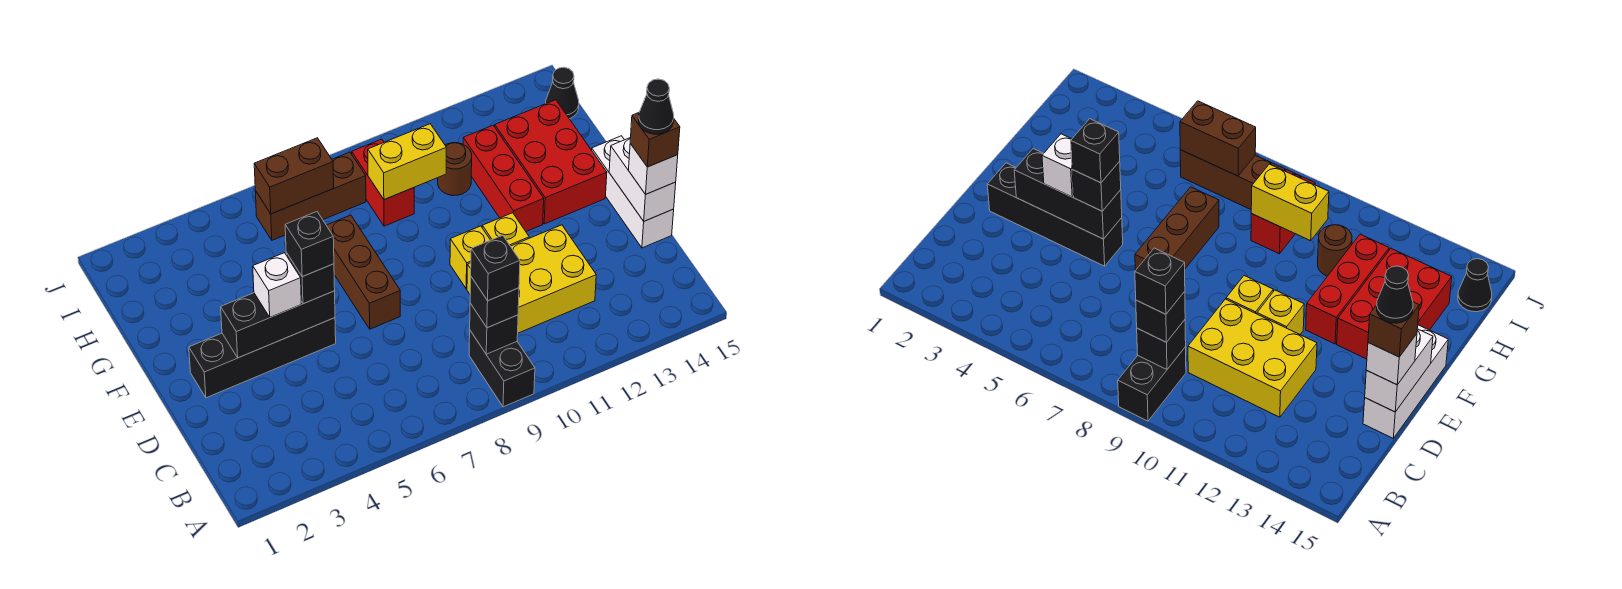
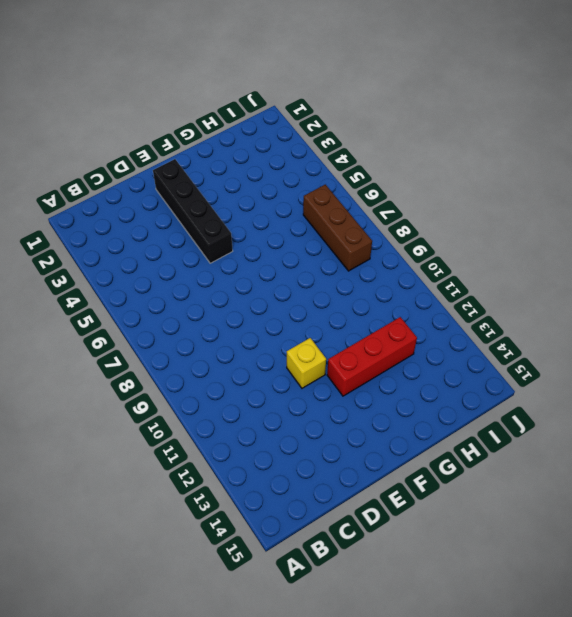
none -> black brick A9:B9 level 1
none -> yellow brick C10:D12 level 1
none -> white brick D15:F15 level 1

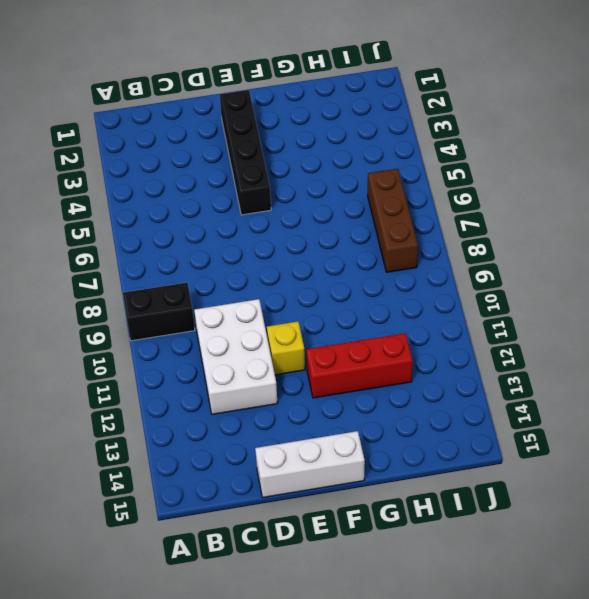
white brick C10:D12 level 1 -> yellow brick C10:D12 level 1
none -> brown brick E7:G7 level 1
none -> yellow brick E10 level 1
none -> red brick F13:H14 level 1

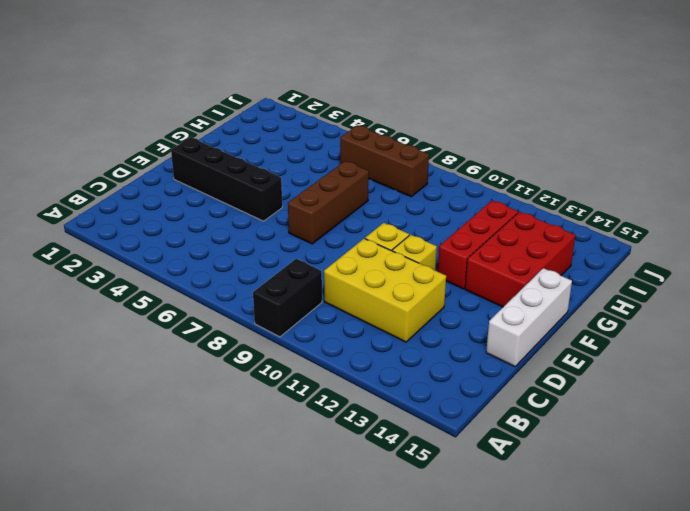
none -> red brick H9:I9 level 1
none -> brown round brick H11 level 1
none -> black cone I15 level 1

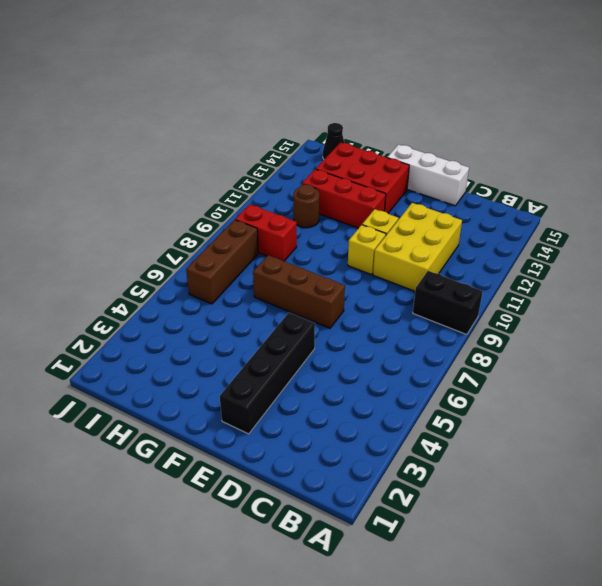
none -> black brick B9 level 2
none -> white brick D15:E15 level 2
none -> black brick E3:E5 level 2

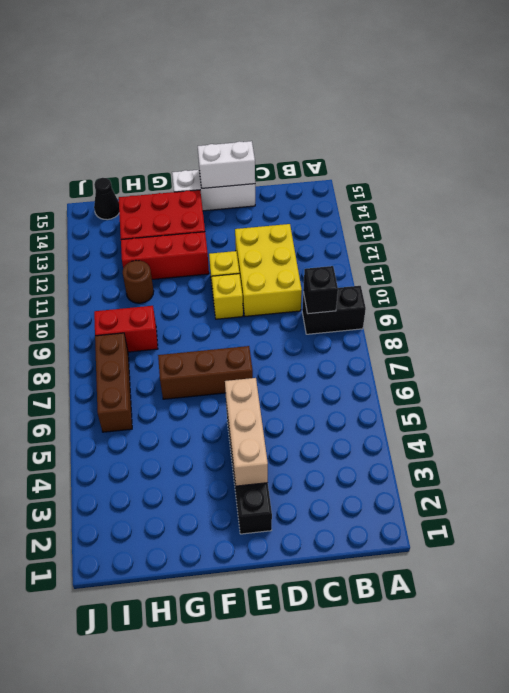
tan brick E3:E5 level 2 -> black brick E3:E5 level 2
none -> yellow brick H9:H10 level 2
none -> brown brick I6:I7 level 2
none -> black brick B9 level 3

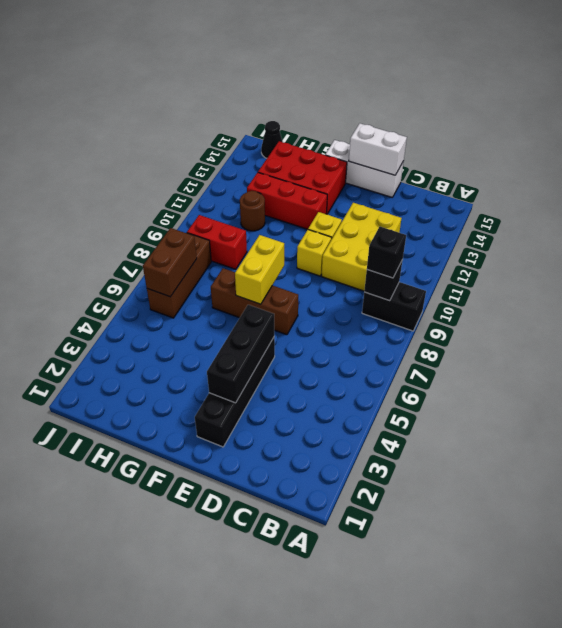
yellow brick F7:F8 level 2 -> yellow brick H9:H10 level 2
none -> white brick D15 level 3
none -> white brick E4 level 3
none -> black brick E5 level 3

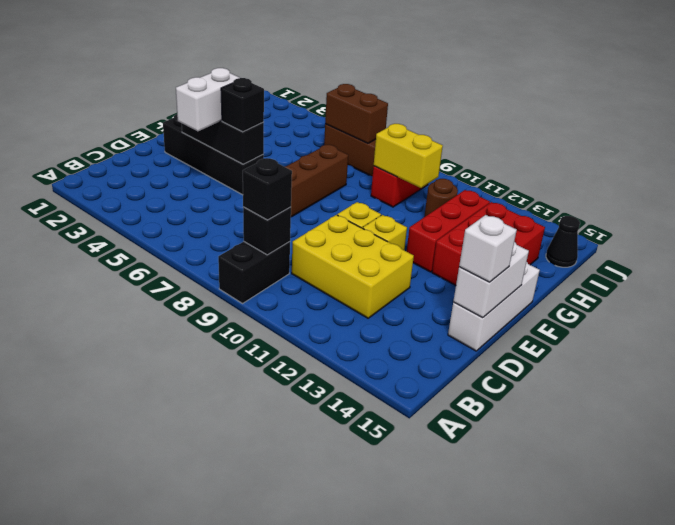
white brick D4:E4 level 3 -> white brick E4 level 3
none -> black brick B9 level 4
none -> brown brick D15 level 4
none -> black brick E5 level 4

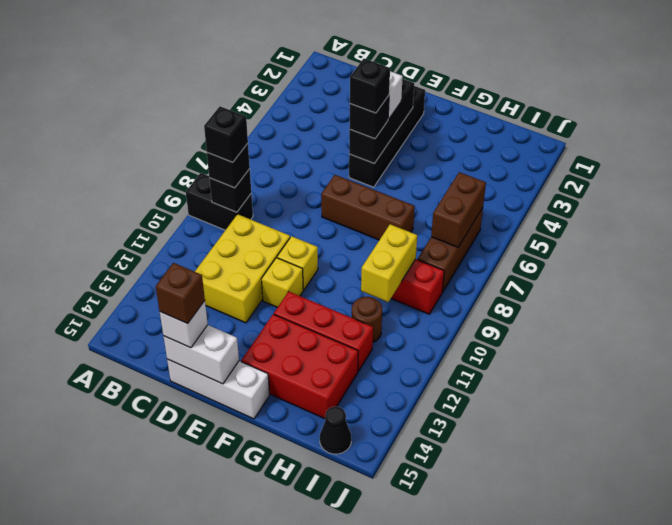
none -> black cone D15 level 5

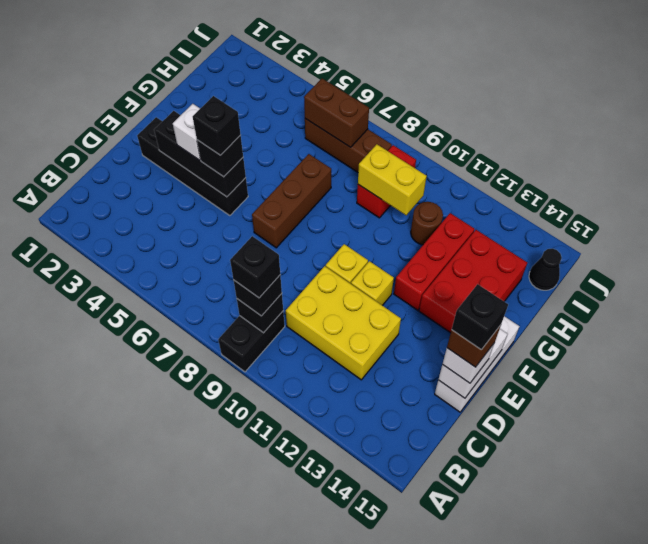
black brick D15 level 5 -> black cone D15 level 5

